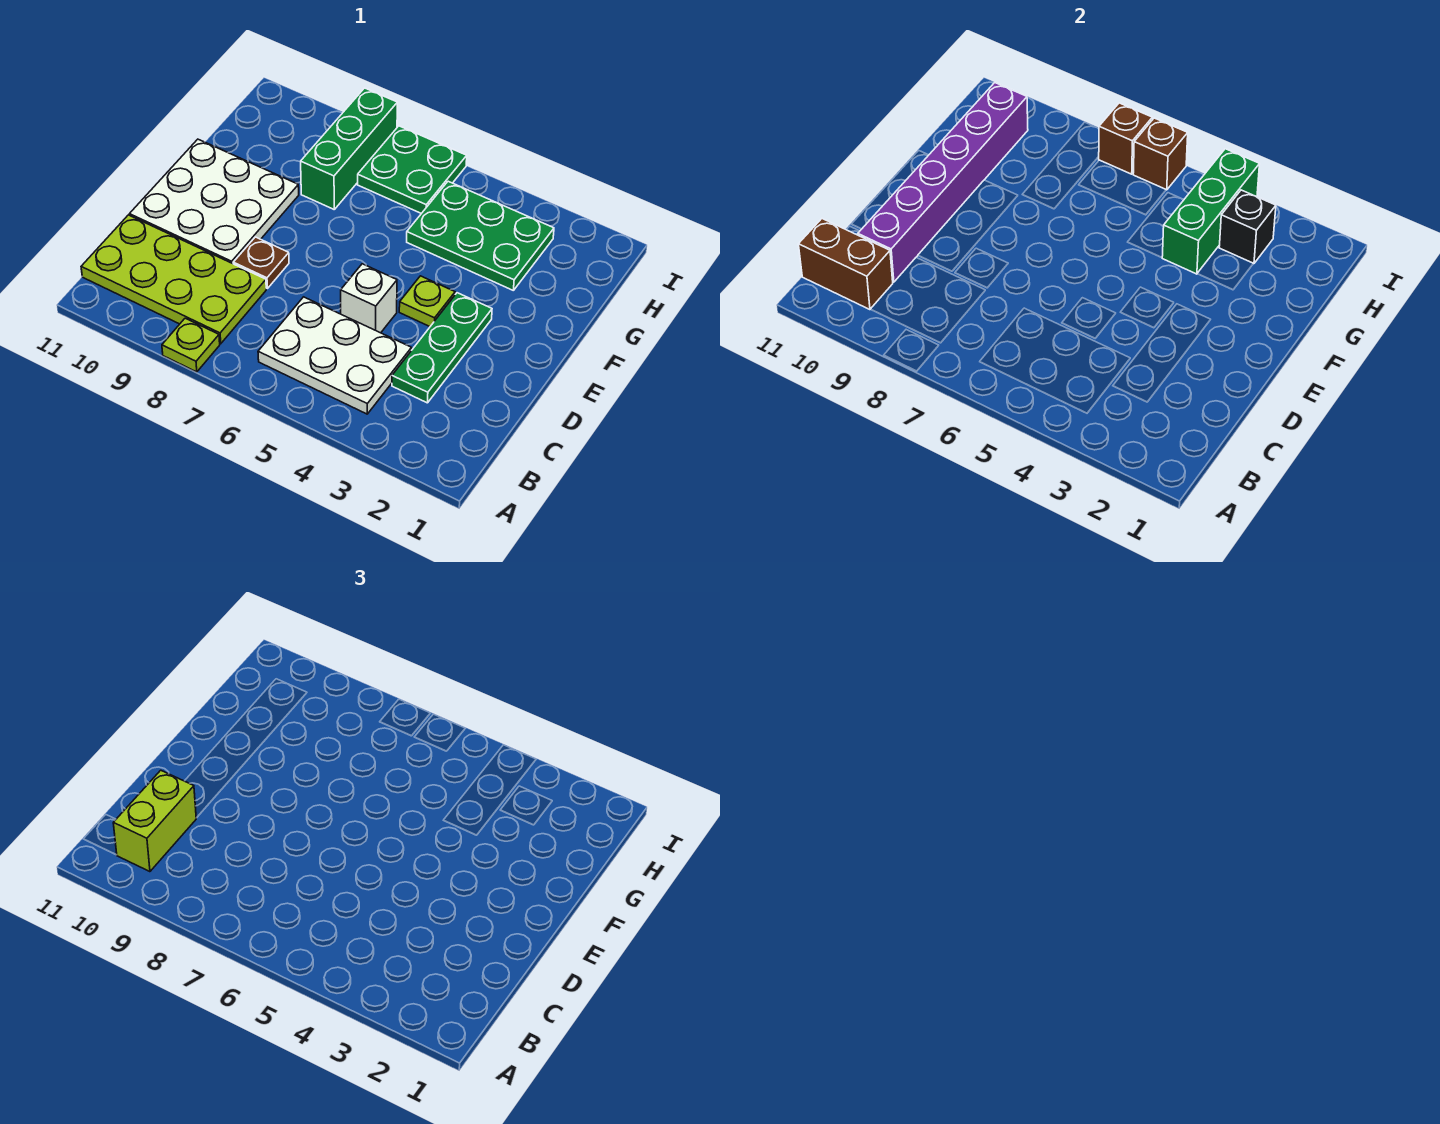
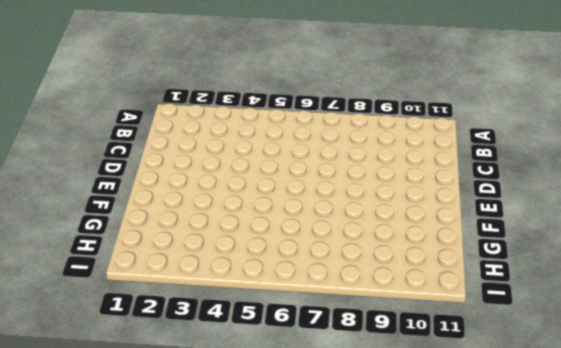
none -> lime plate A8 level 1
none -> white plate B4:C6 level 1
none -> lime plate B8:C11 level 1

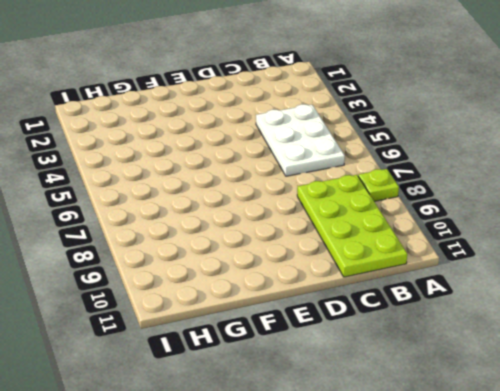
none -> green plate C3:E3 level 1
none -> white brick D5 level 1
none -> brown plate D8 level 1

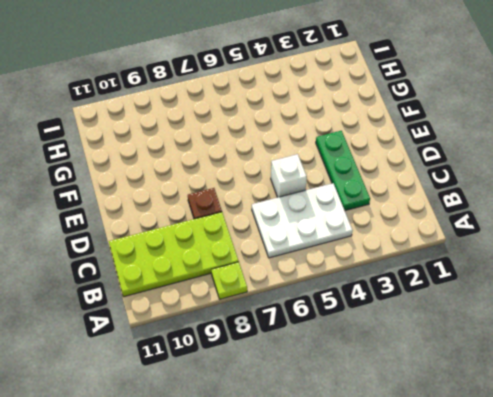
none -> white plate D9:F11 level 1
none -> lime plate E4 level 1
none -> green plate G3:H5 level 1

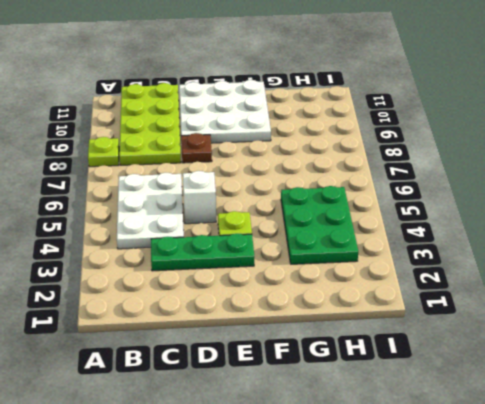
none -> green brick G8:I8 level 1
none -> green plate H6:I7 level 1
none -> brown brick B10:B11 level 2

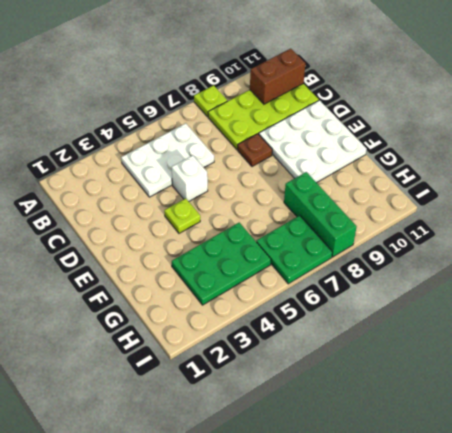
none -> green plate C3:E3 level 1
none -> purple brick C10:H10 level 2
none -> green brick G4:I4 level 2

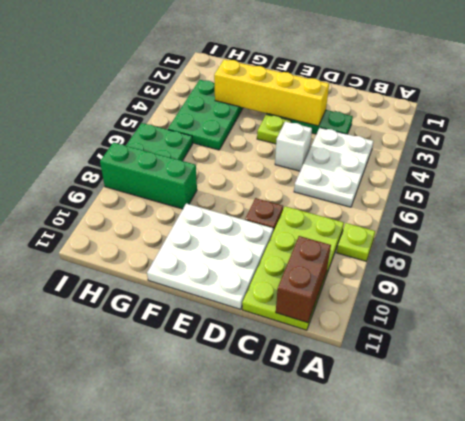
yellow brick D3:G3 level 2 -> none
none -> purple brick C10:H10 level 2
none -> green brick G4:I4 level 2
none -> black brick H3 level 2

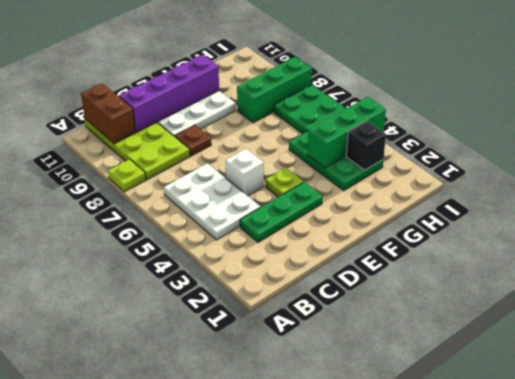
purple brick C10:F10 level 2 -> purple brick C10:H10 level 2
none -> brown brick I6 level 2
none -> brown brick I7 level 2
none -> lime brick B10:C10 level 3

